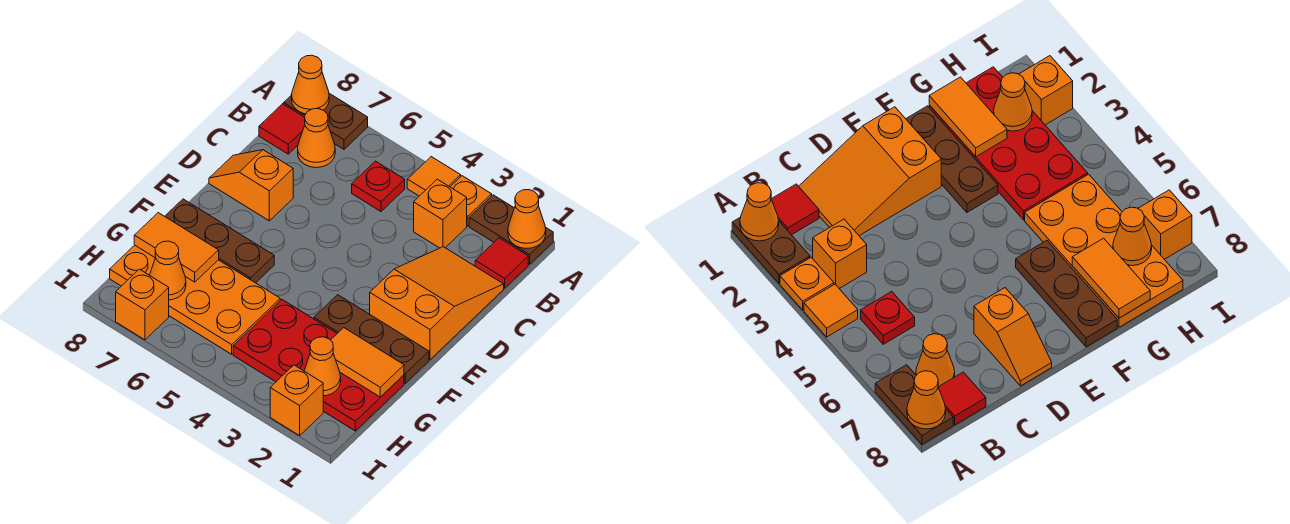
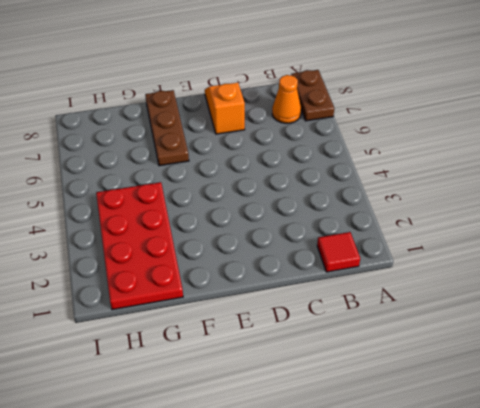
none -> brown plate A1:A2 level 1
none -> orange plate A3 level 1
none -> orange tile A4 level 1

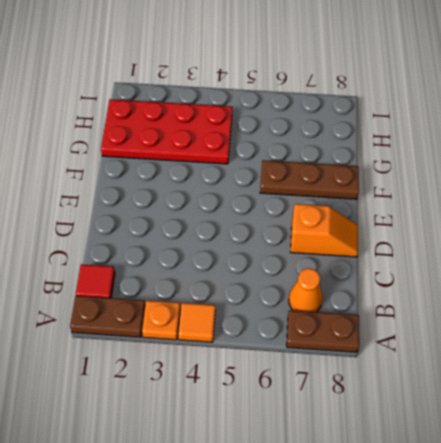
none -> orange brick B3 level 1
none -> red plate B5 level 1
none -> red tile B8 level 1

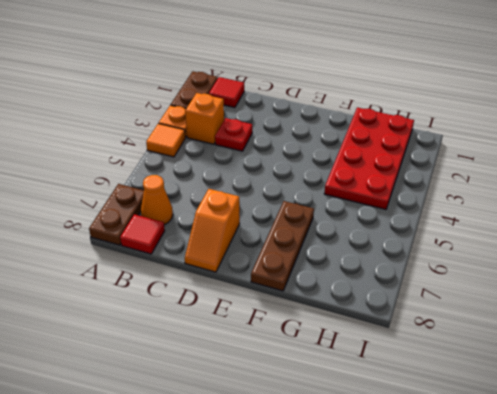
red plate C3 level 1 -> red plate B5 level 1
none -> orange slope C1:E2 level 1 top E
none -> brown plate F1:F3 level 1
none -> orange plate G5:H8 level 1

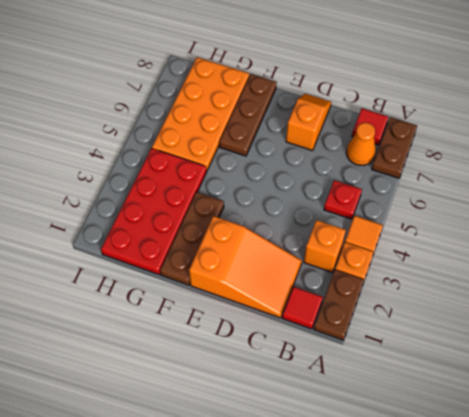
none -> orange brick I2 level 1
none -> orange brick I7 level 1
none -> orange cone A1 level 2

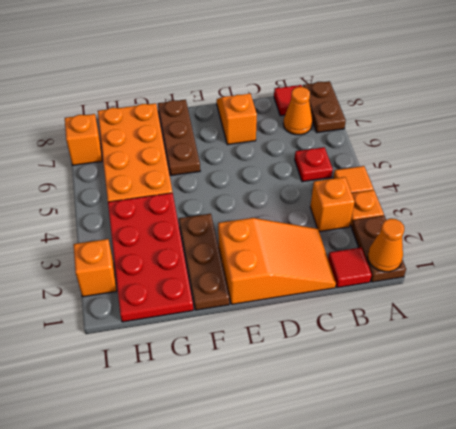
none -> orange cone A8 level 2
none -> orange tile G1:G2 level 2
none -> orange tile G7:G8 level 2

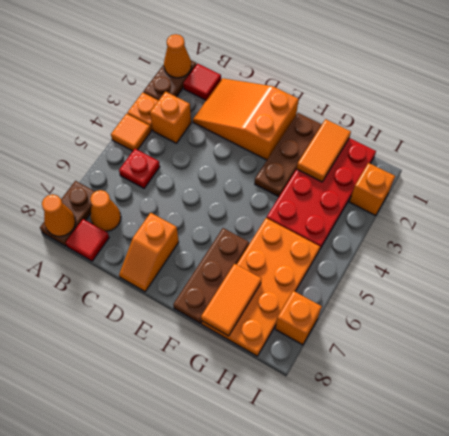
none -> orange cone H2 level 2
none -> orange cone H7 level 2

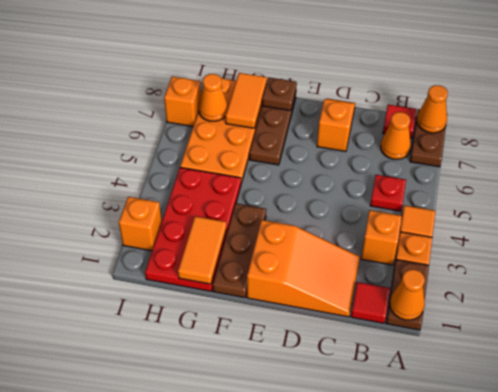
brown plate F8 level 2 -> none
none -> orange cone H2 level 2

